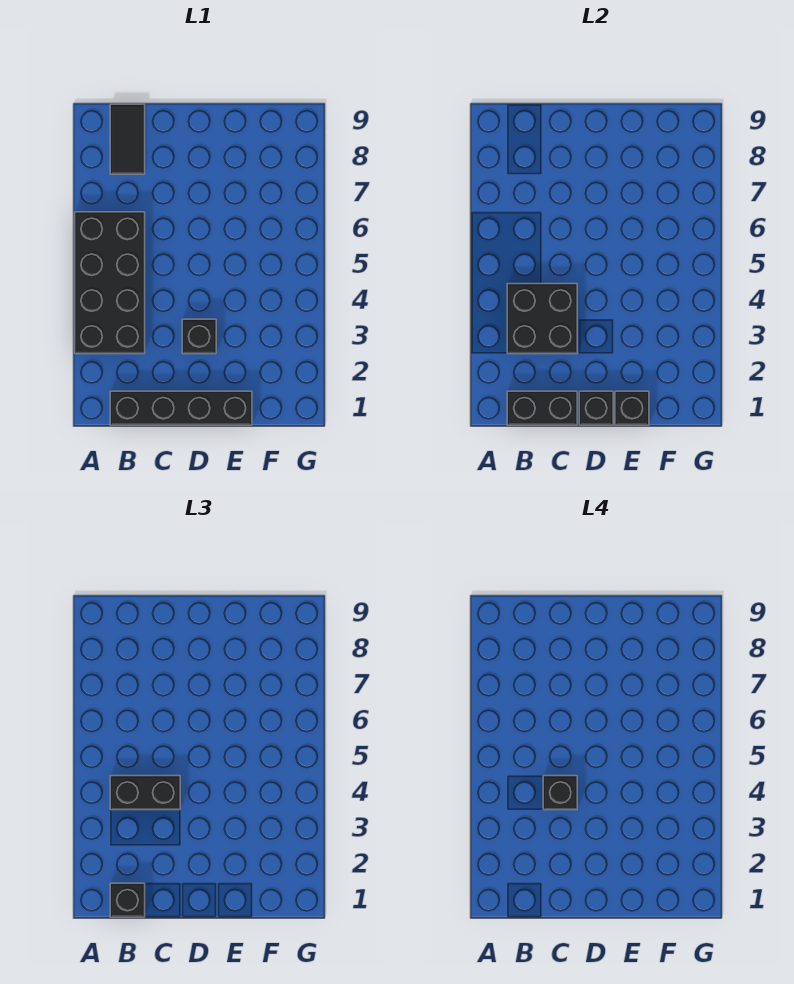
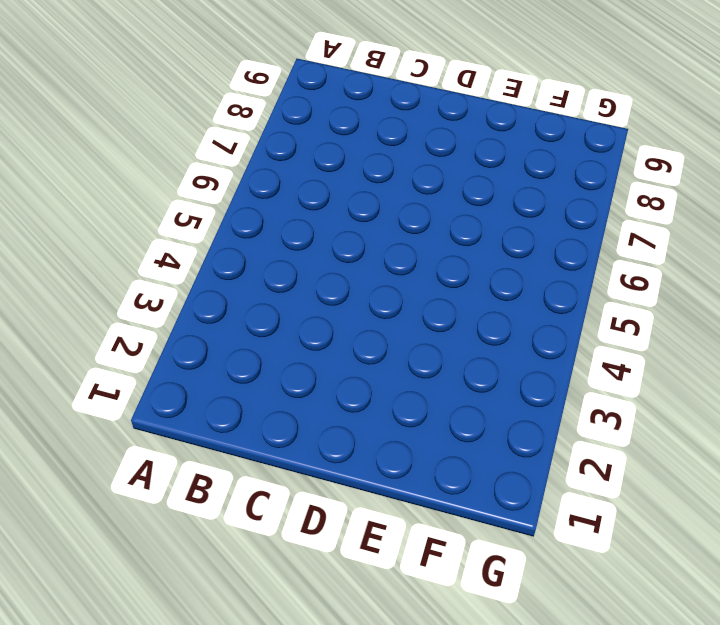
none -> black brick A3:B6 level 1
none -> black brick B1:E1 level 1

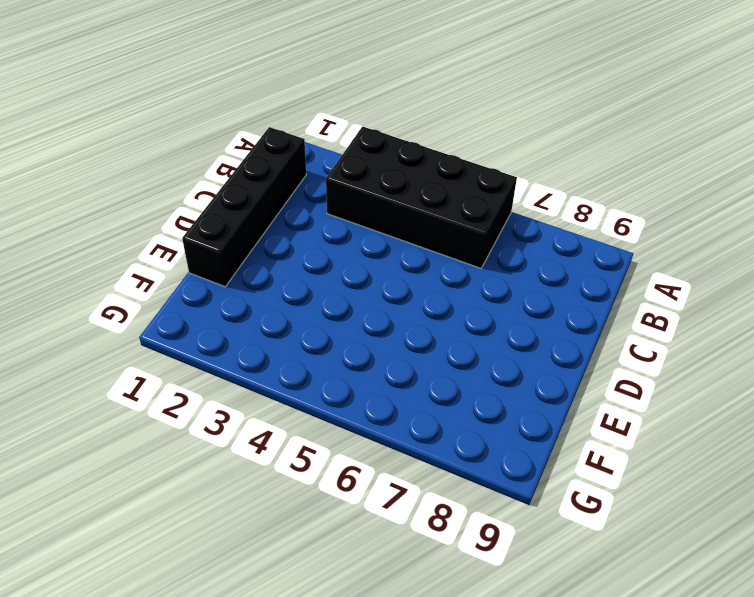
none -> black tile B8:B9 level 1
none -> black brick D3 level 1

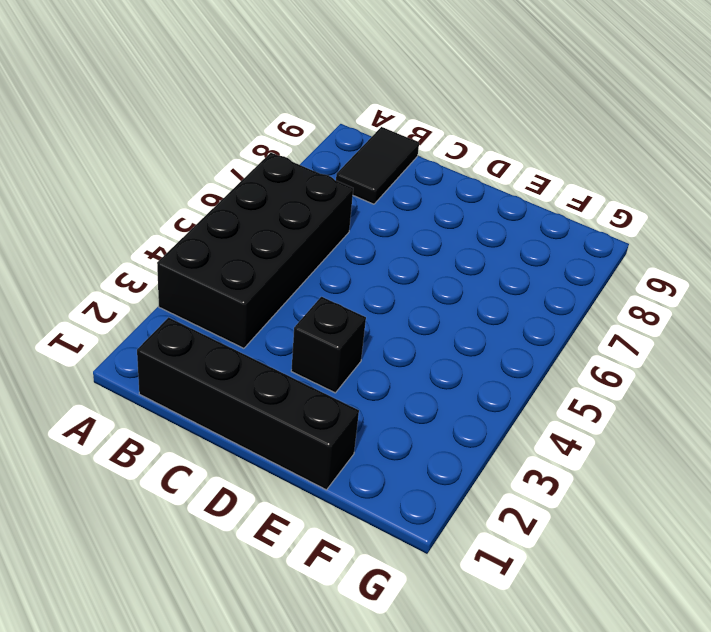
none -> black brick B1:C1 level 2
none -> black brick B3:C4 level 2

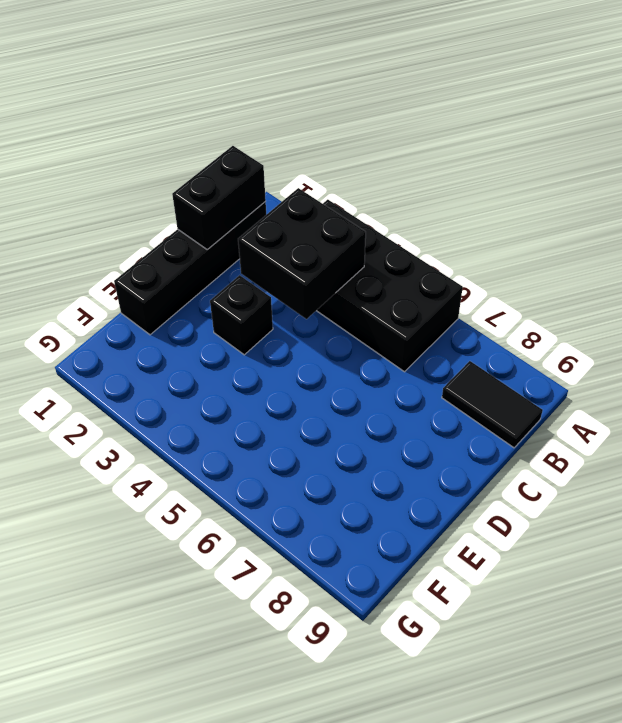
none -> black brick D1 level 2
none -> black brick E1 level 2

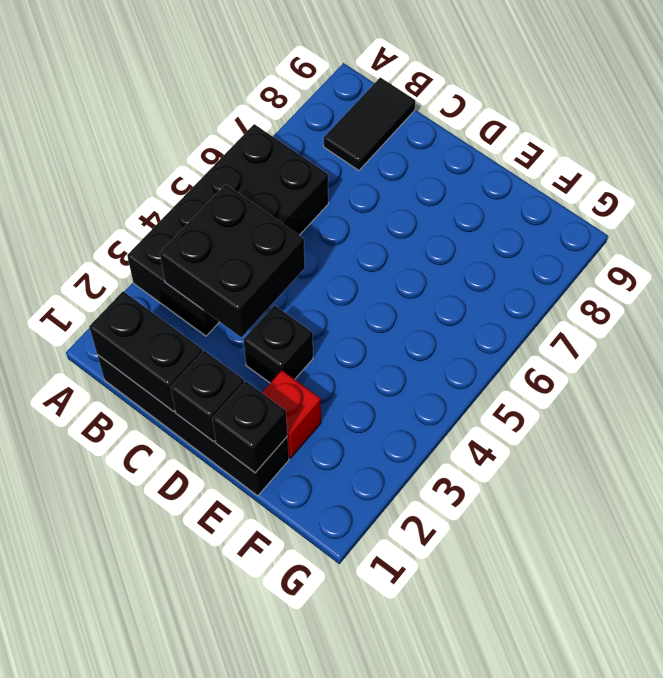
red brick E2 level 1 -> none
none -> black brick B1 level 3
none -> black brick B4:C4 level 3

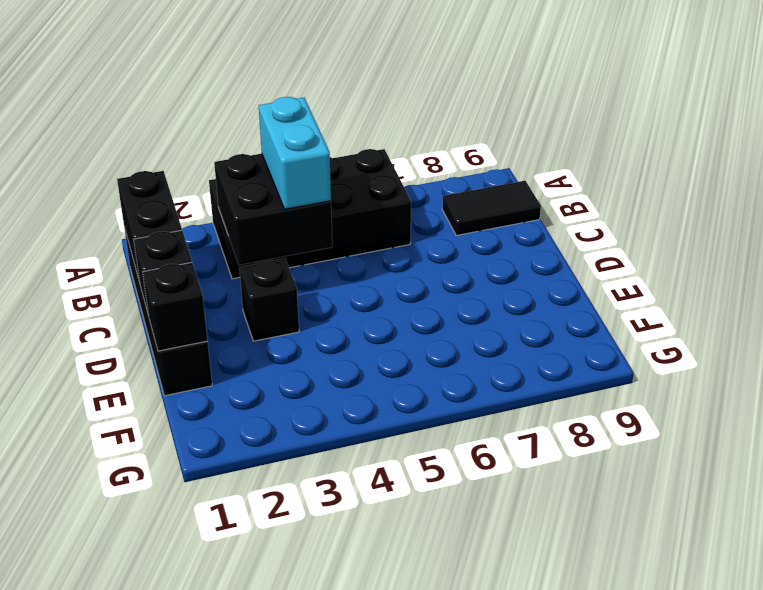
cyan brick B4:C4 level 3 -> black brick B4:C4 level 3
none -> black brick B1 level 3
none -> black brick C4 level 4

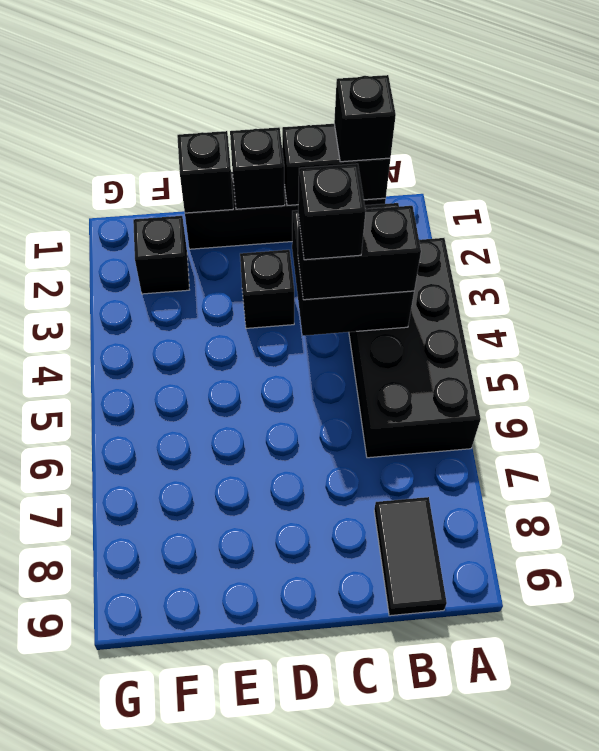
black brick F2 level 1 -> none

